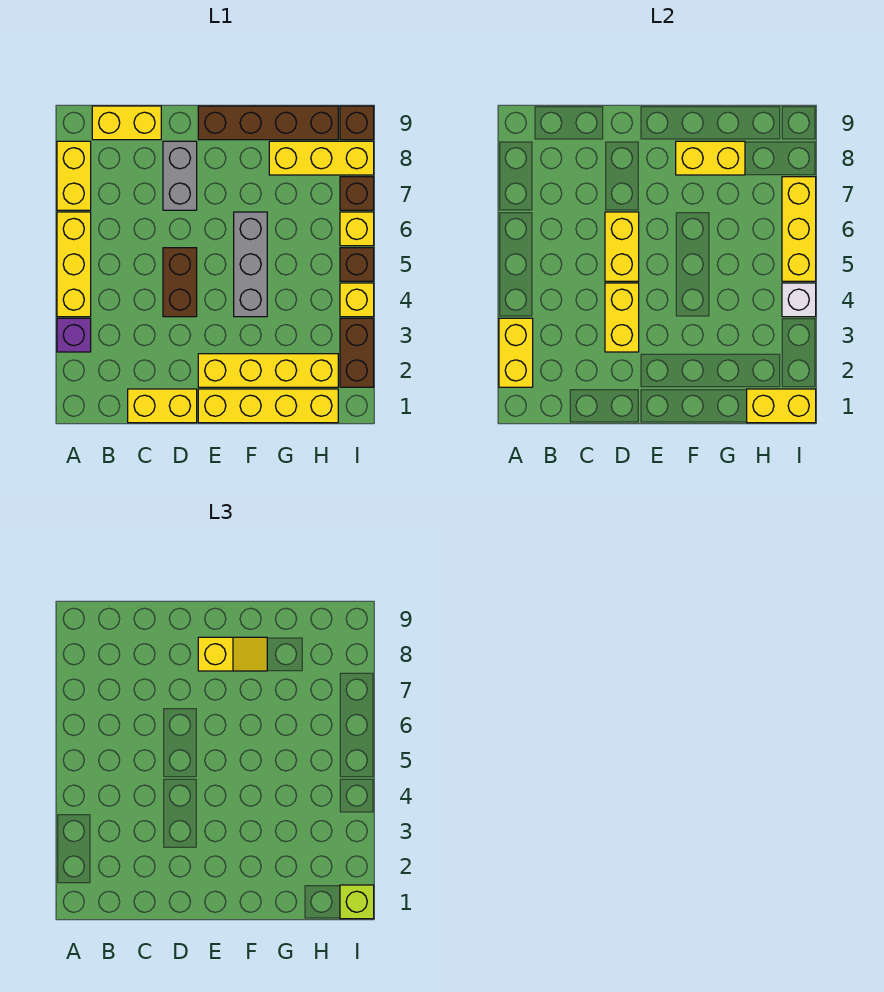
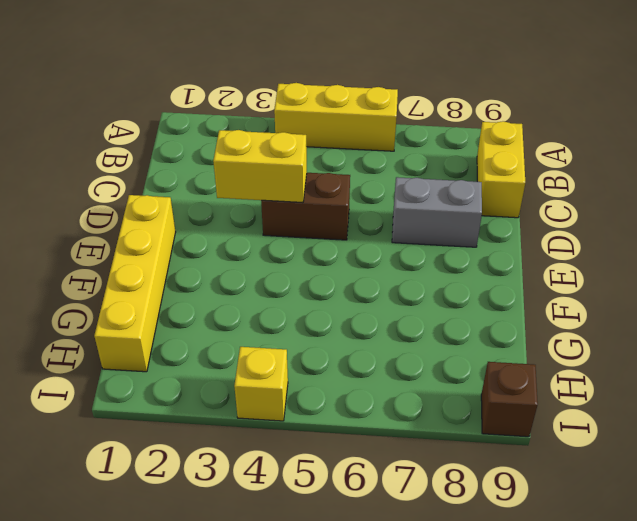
none -> purple brick A3 level 1
none -> yellow brick A7:A8 level 1
none -> yellow brick C1:D1 level 1

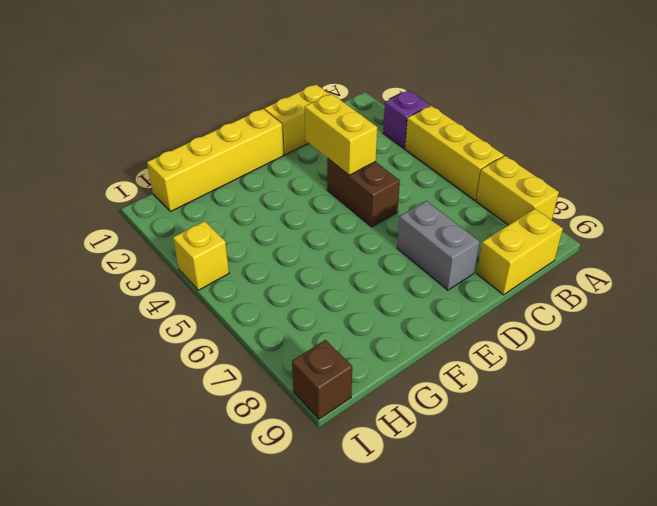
none -> yellow brick E2:H2 level 1
none -> brown brick E9:H9 level 1
none -> grey brick F4:F6 level 1

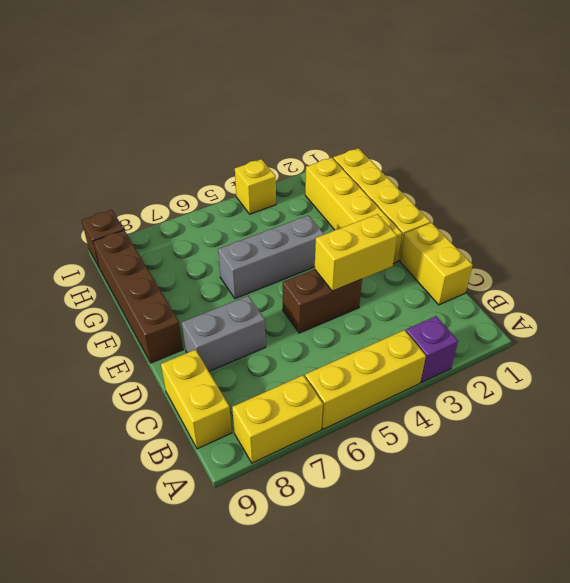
none -> yellow brick G8:I8 level 1
none -> brown brick I2:I3 level 1
none -> brown brick I5 level 1

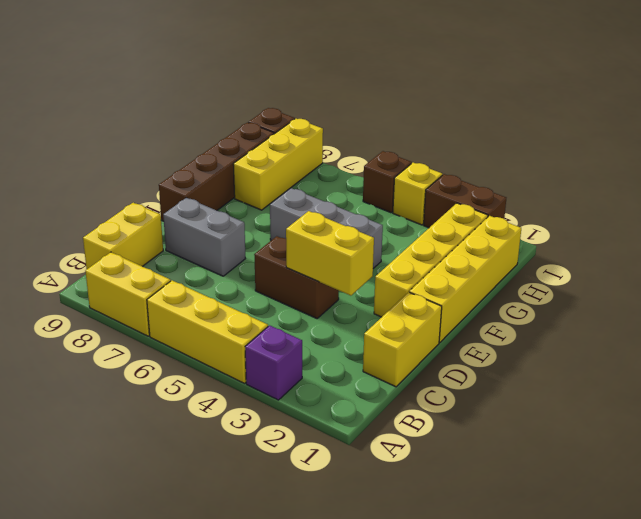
none -> yellow brick I6 level 1
none -> brown brick I7 level 1
none -> yellow brick A2:A3 level 2

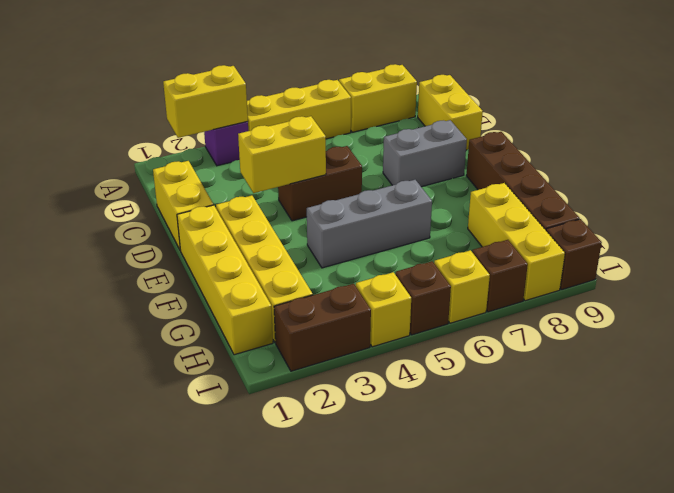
none -> yellow brick D5:D6 level 2
none -> yellow brick F8:G8 level 2
none -> yellow brick H1:I1 level 2

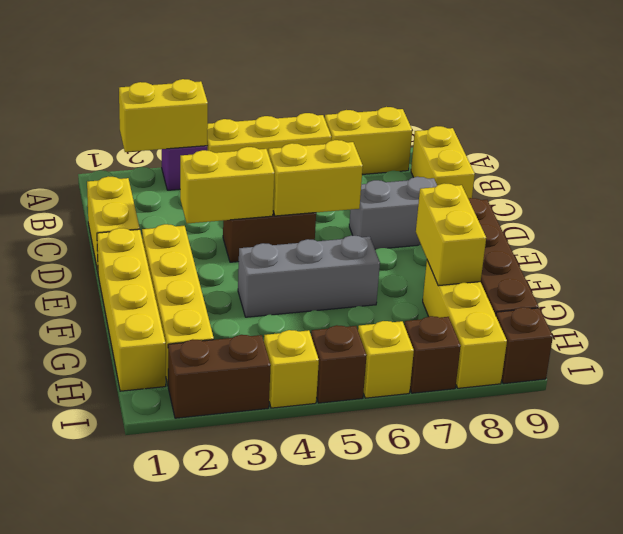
none -> yellow brick H1:I1 level 2
none -> white brick I4 level 2
none -> yellow brick I5:I7 level 2

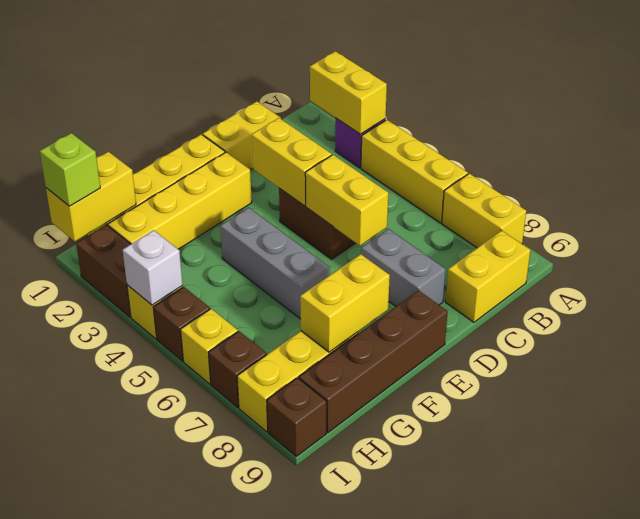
none -> yellow brick I5:I7 level 2
none -> yellow slope E8:F8 level 3 top E

